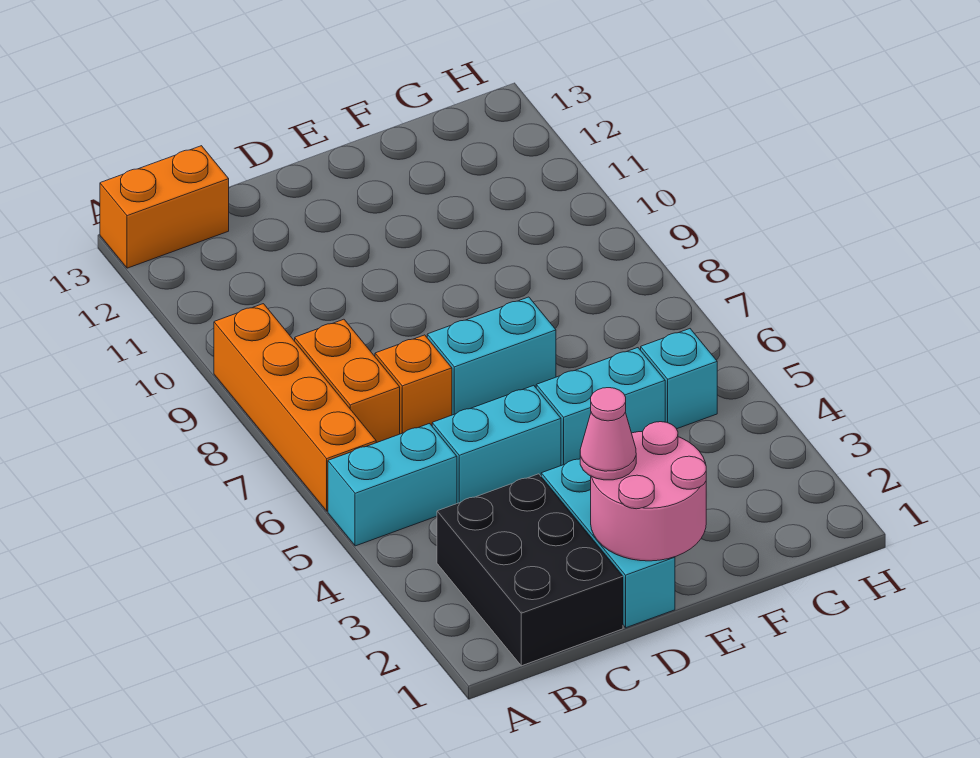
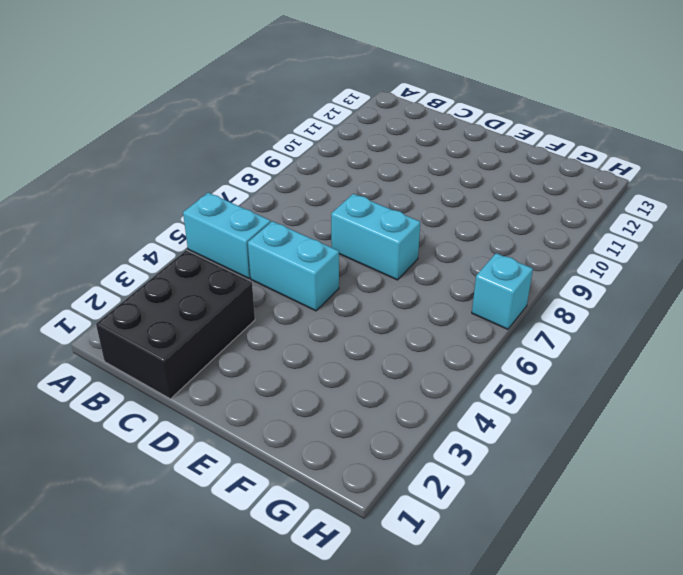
cyan brick H7 level 1 -> cyan brick G5 level 1
none -> orange brick A6:A9 level 1
none -> orange brick A13:B13 level 1
none -> orange brick B7:B8 level 1

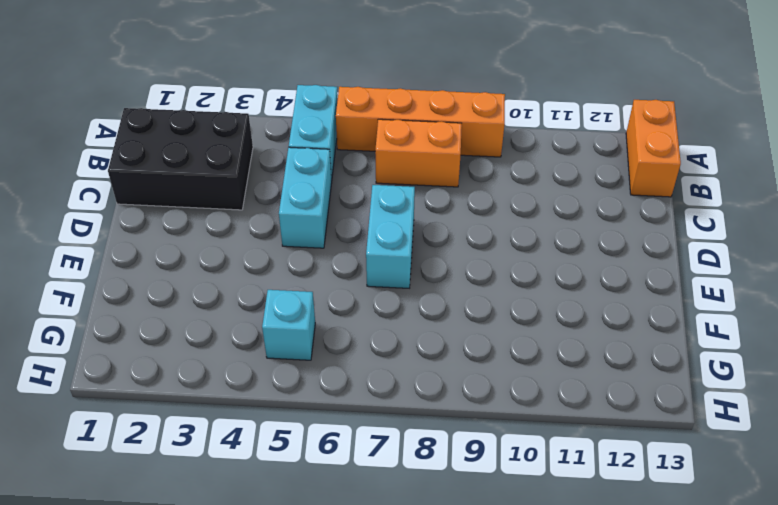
none -> orange brick C7 level 1
none -> cyan brick D1:D3 level 1
none -> cyan brick E5:F5 level 1

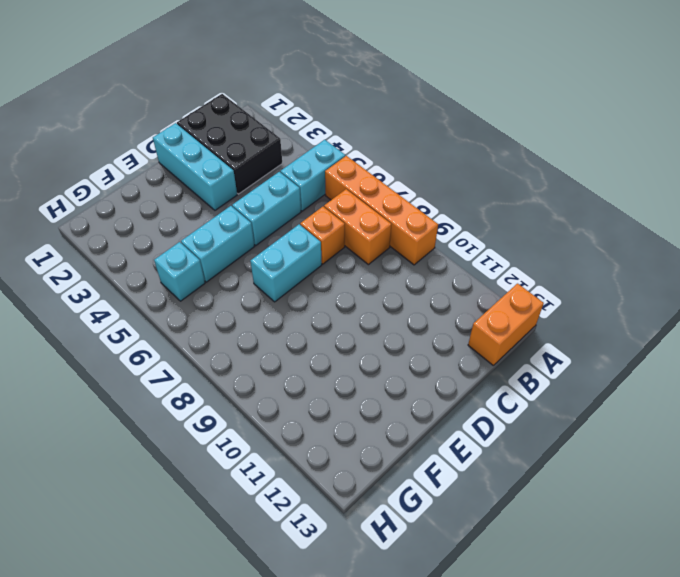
none -> pink round brick D1:E2 level 2
none -> pink cone D2 level 3

